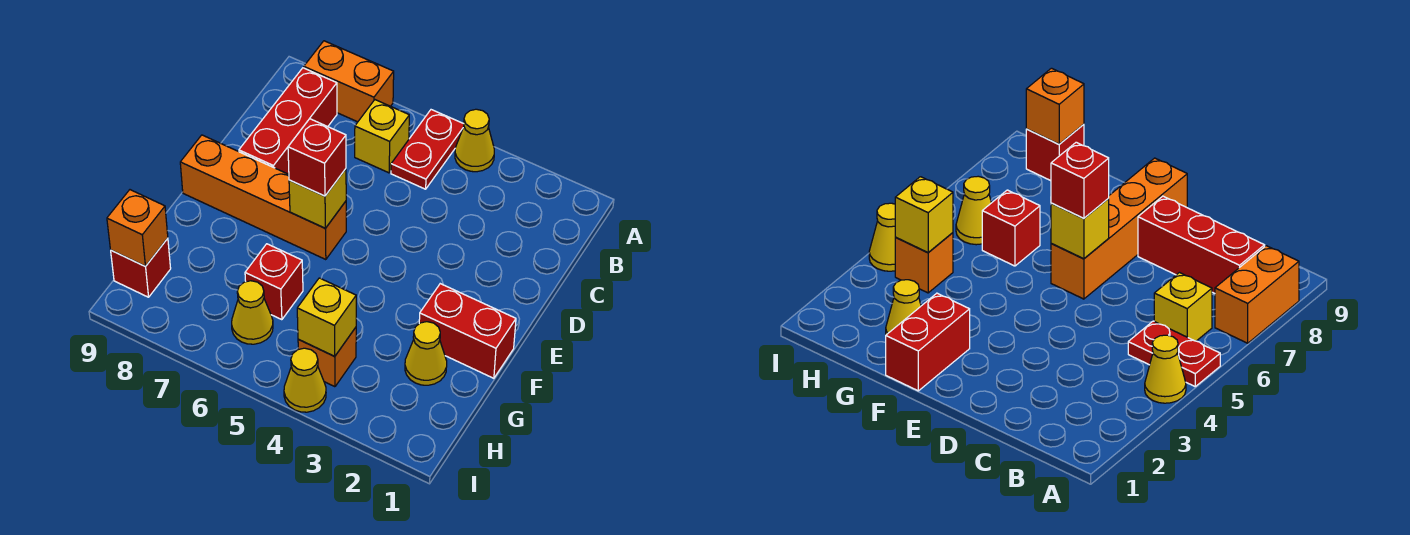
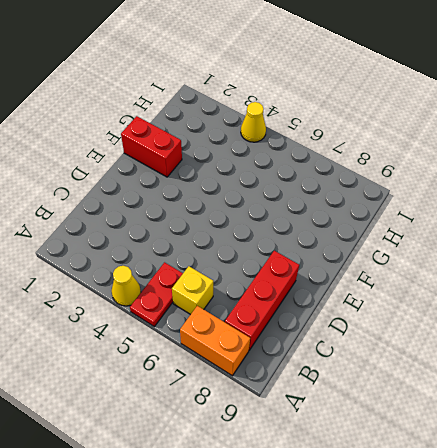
none -> orange brick E6:E9 level 1
none -> yellow cone G2 level 1
none -> red brick G6 level 1

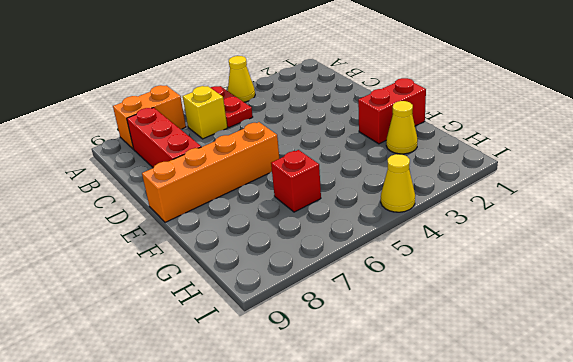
none -> orange brick H4 level 1
none -> yellow cone H6 level 1
none -> red brick H9 level 1

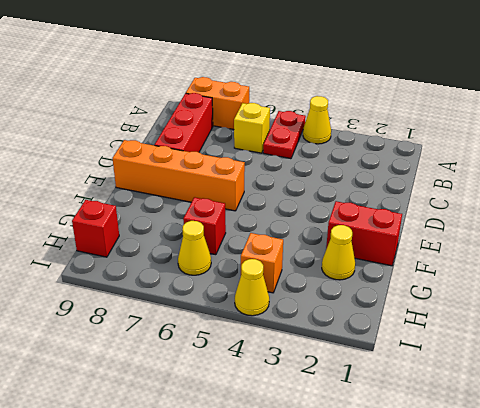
none -> yellow brick E6 level 2
none -> yellow brick H4 level 2
none -> orange brick H9 level 2

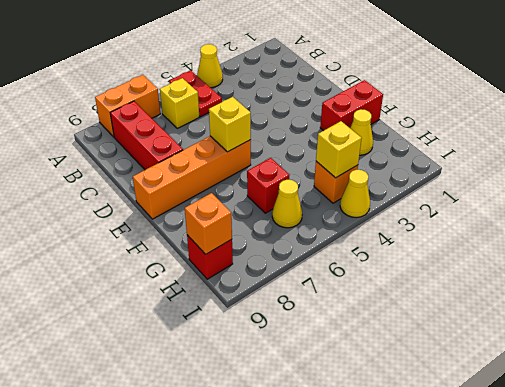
none -> red brick E6 level 3

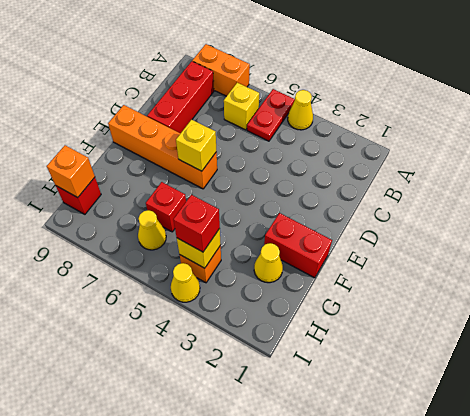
red brick H4 level 3 -> red brick E6 level 3

